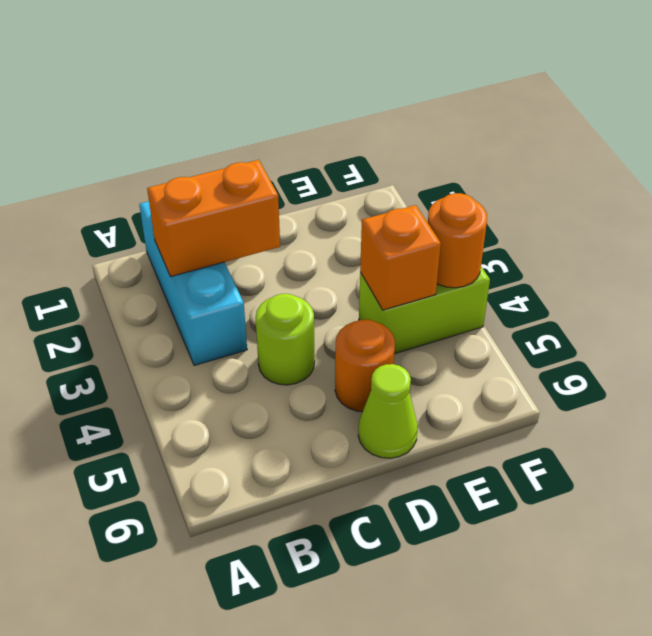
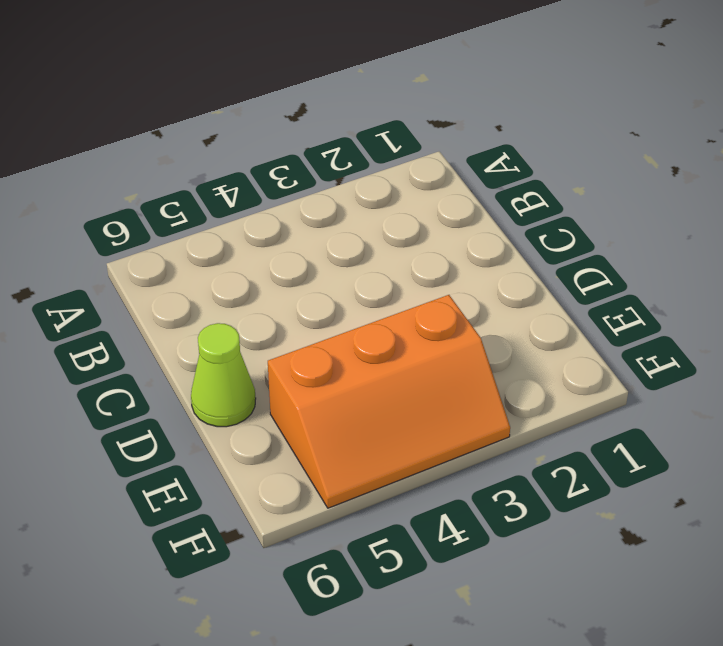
orange slope E3:F5 level 1 top E -> lime brick E4:F4 level 1
none -> cyan brick B1:B3 level 1
none -> lime round brick C4 level 1

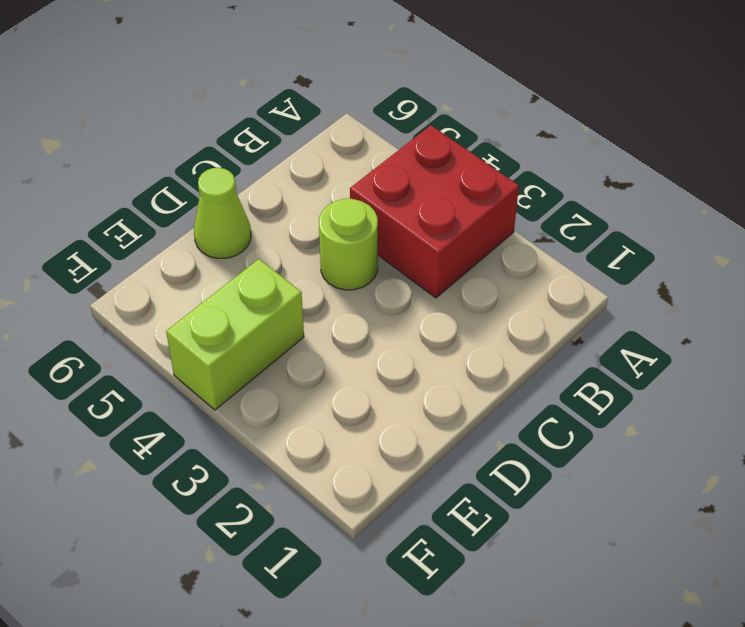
red brick A3:B4 level 1 -> cyan brick B1:B3 level 1
none -> orange round brick D5 level 1
none -> orange brick B2:C2 level 2

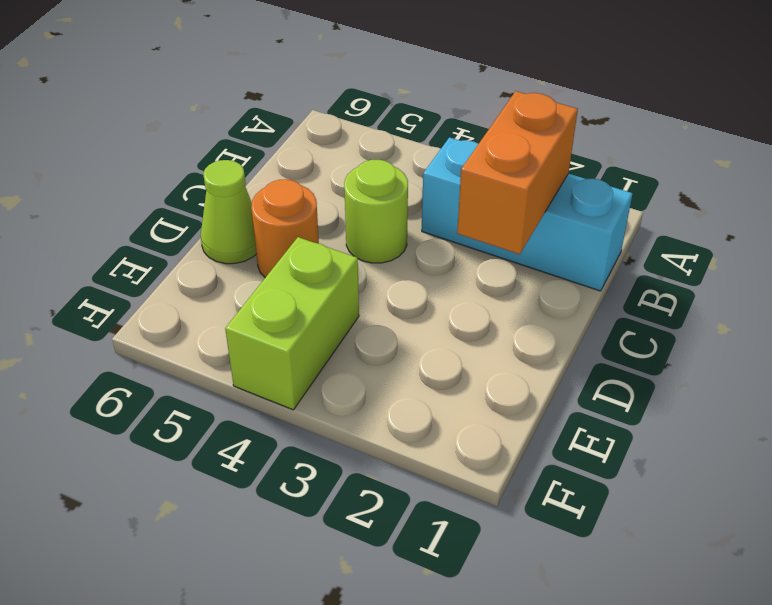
none -> orange brick E4 level 2
none -> orange round brick F4 level 2

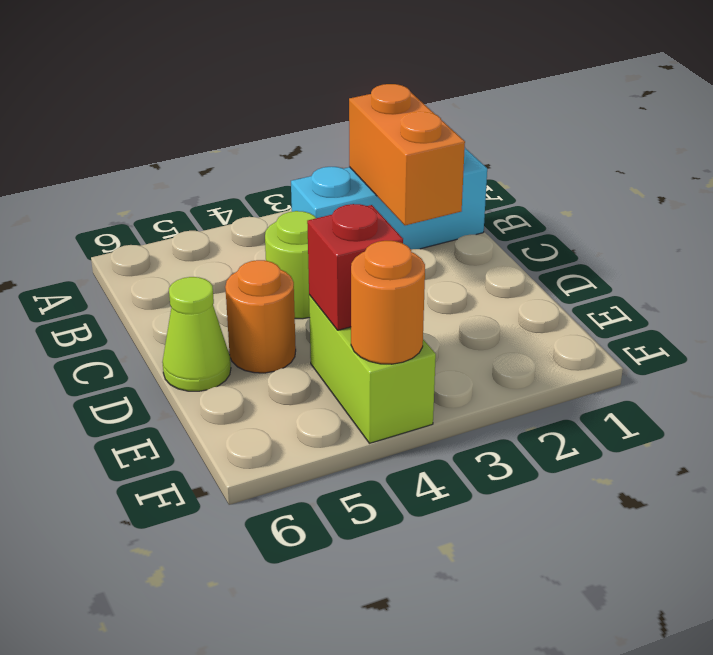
red brick E4 level 2 -> orange brick E4 level 2

